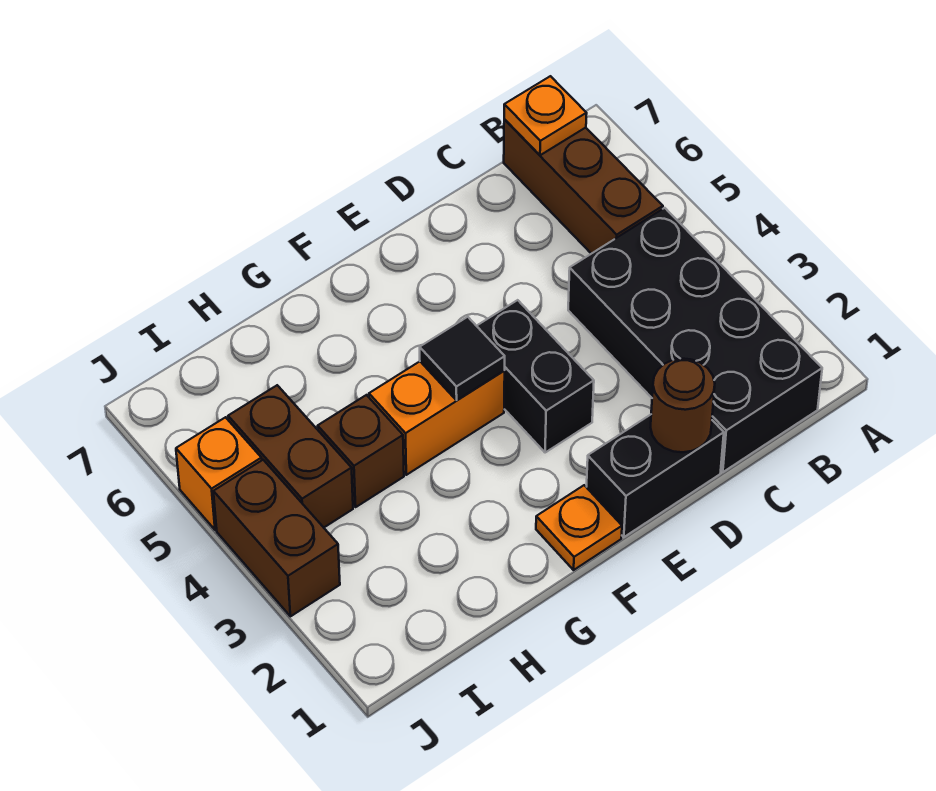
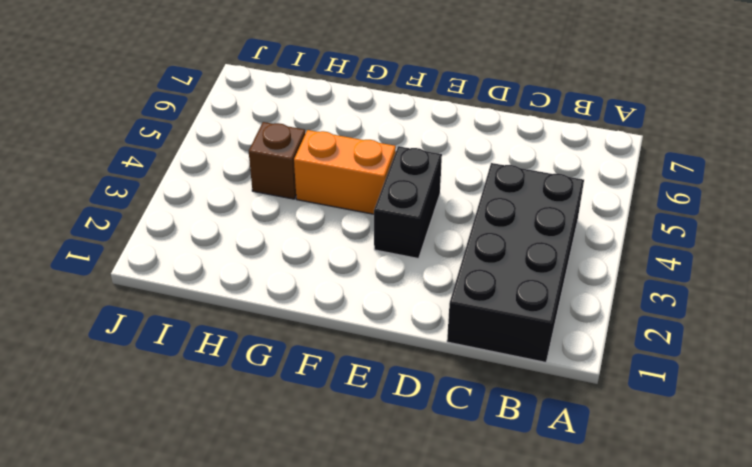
none -> brown brick B5:B7 level 1
none -> black brick D1:E1 level 1
none -> orange plate F1 level 1

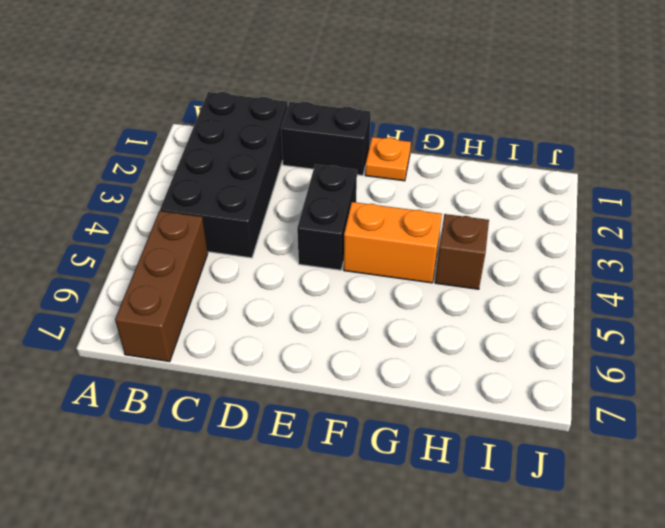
none -> brown brick I4:I5 level 1
none -> brown brick J3:J4 level 1
none -> orange brick J5 level 1

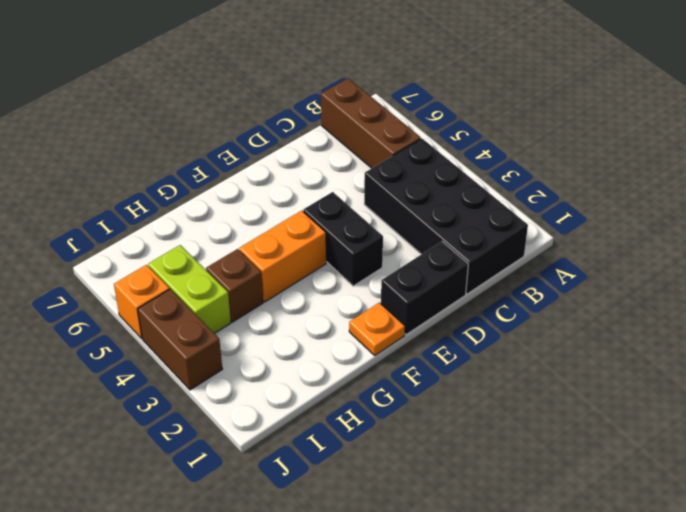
lime brick I4:I5 level 1 -> brown brick I4:I5 level 1
none -> orange plate B7 level 2
none -> brown round brick D1 level 2
none -> black tile F4 level 2

